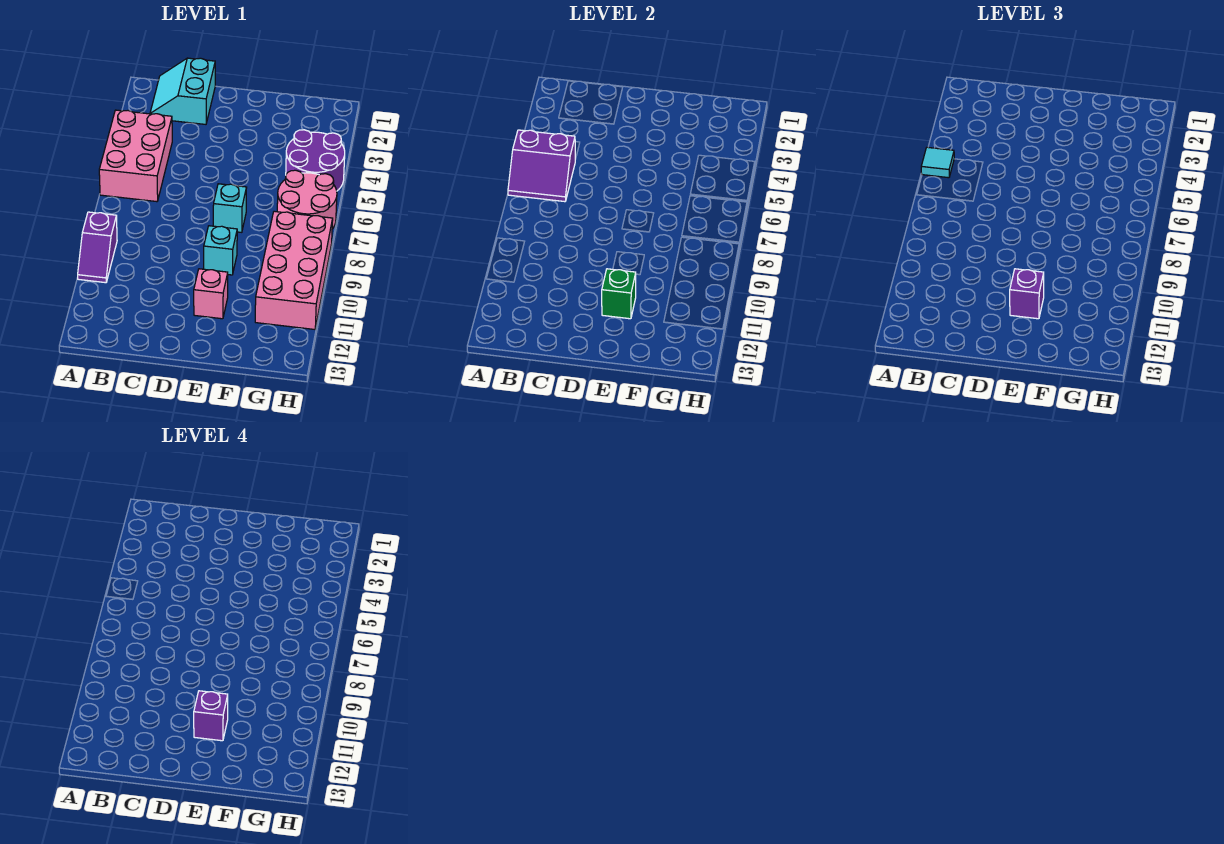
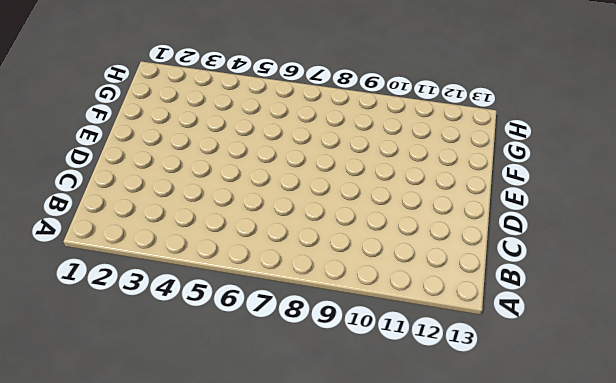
none -> pink brick A4:B6 level 1
none -> purple slope A9:A10 level 1 top 9
none -> cyan slope B1:C2 level 1 top C

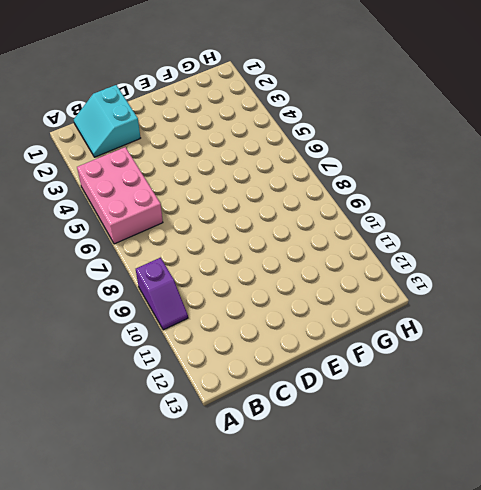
none -> cyan brick E7 level 1
none -> cyan brick E9 level 1
none -> pink brick E11 level 1

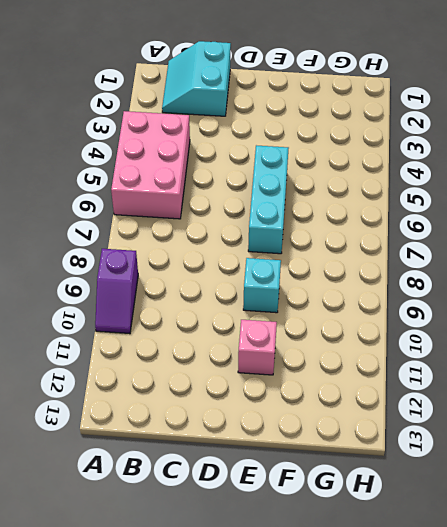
cyan brick E5:E7 level 1 -> cyan brick E7 level 1
none -> purple round brick G4:H5 level 1
none -> pink round brick G6:H7 level 1
none -> pink brick G8:H11 level 1

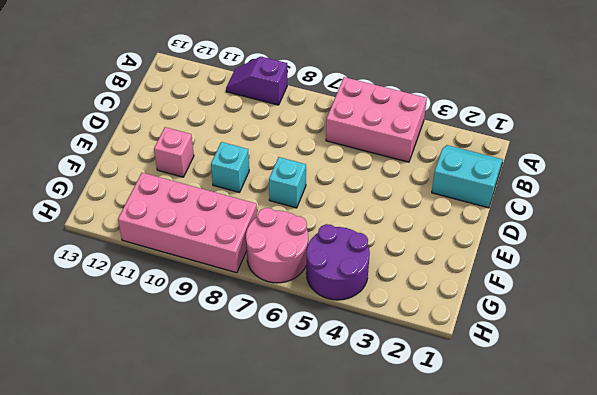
none -> purple slope A5:B6 level 2 top 5
none -> green brick E11 level 2
none -> cyan tile A5 level 3

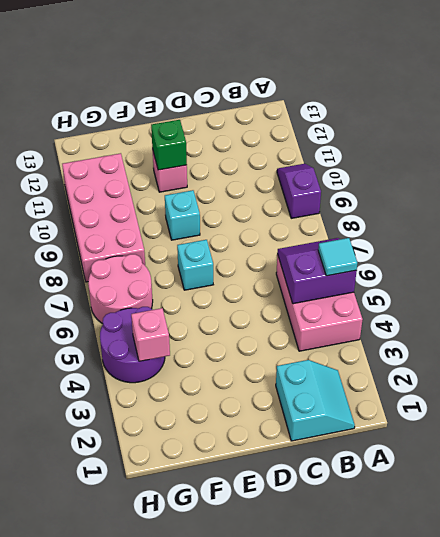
pink brick G4 level 2 -> none
none -> purple brick E11 level 3
none -> purple brick E11 level 4

